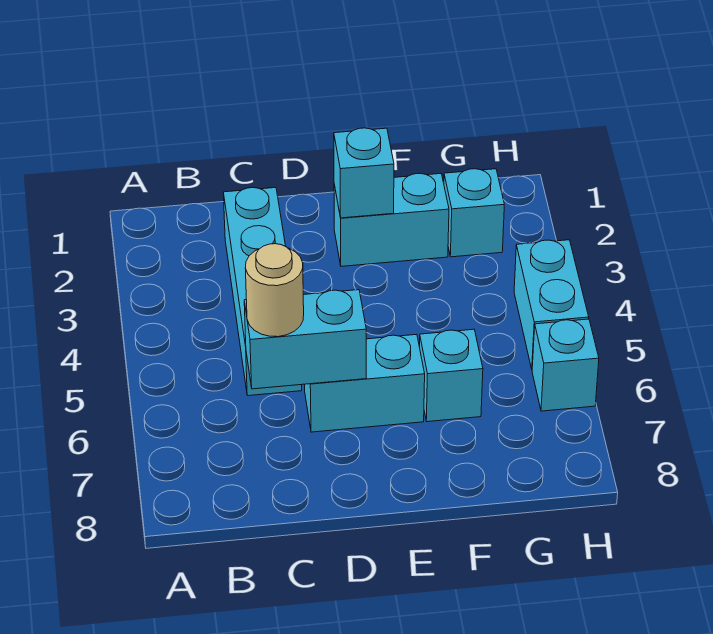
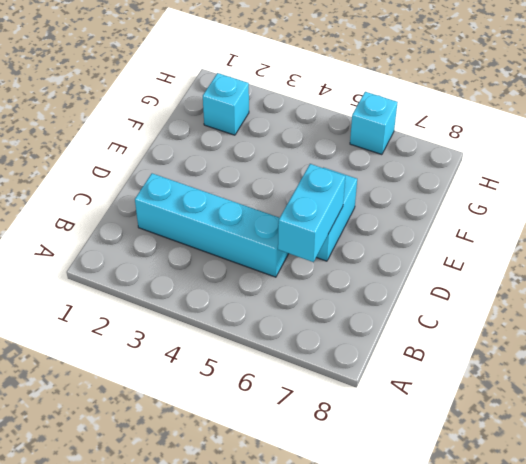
none -> cyan brick E2:F2 level 1
none -> cyan brick F6 level 1

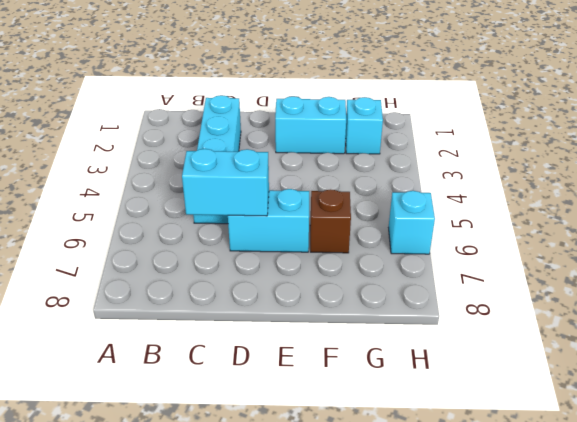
brown brick F6 level 1 -> cyan brick F6 level 1
none -> cyan brick H4:H5 level 1
none -> cyan brick E2 level 2

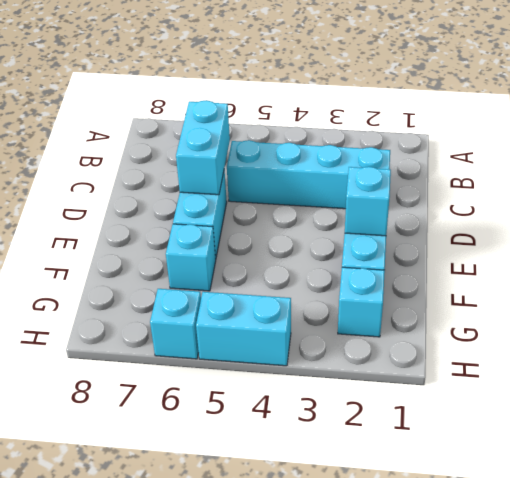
none -> tan round brick C6 level 3

